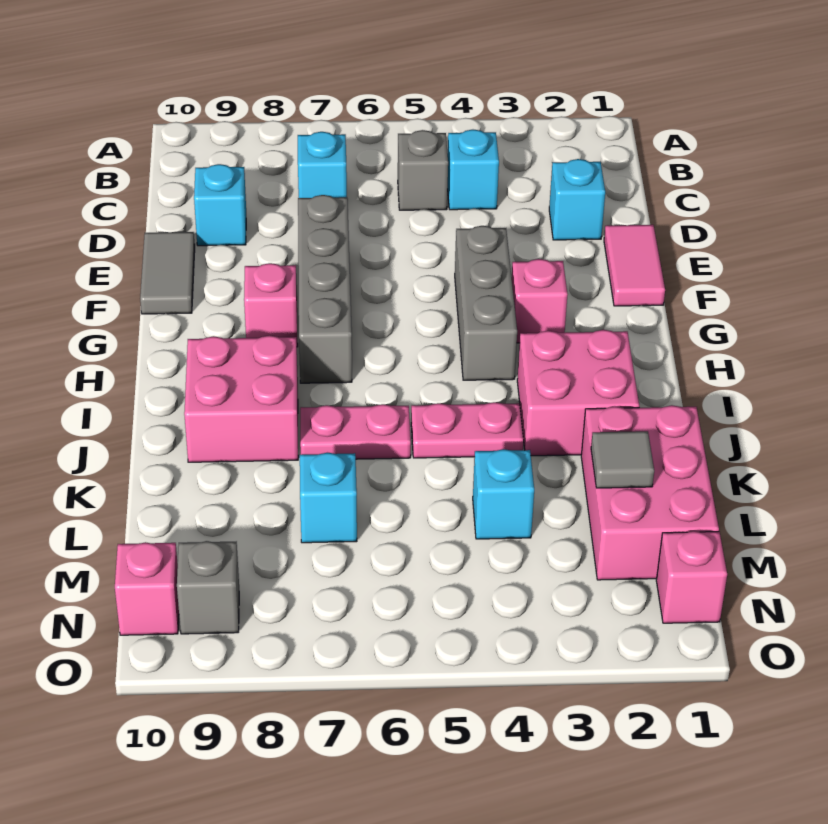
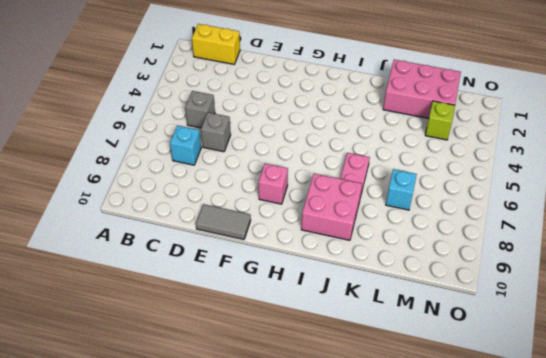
yellow brick B1:C1 level 1 -> none
grey brick D6 level 1 -> grey brick N9 level 1
lime brick M3 level 1 -> none
none -> cyan brick C4 level 1
none -> cyan brick D2 level 1
none -> cyan brick D9 level 1

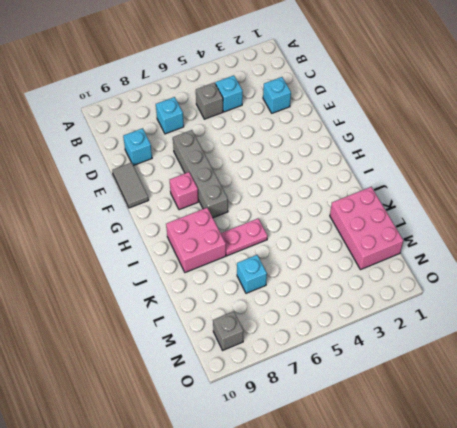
none -> pink tile E1:F1 level 1
none -> grey brick F4:H4 level 1
none -> pink brick G3 level 1

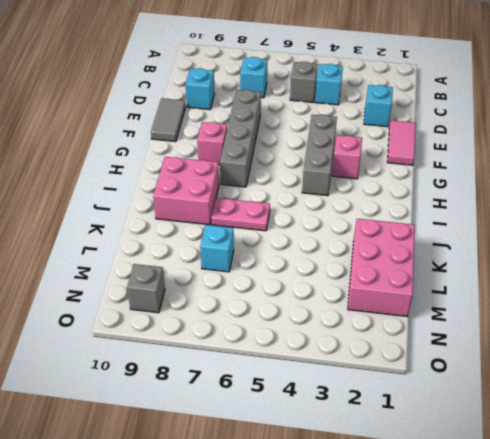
none -> pink brick I2:J3 level 1
none -> pink plate J4:J5 level 1
none -> cyan brick L4 level 1

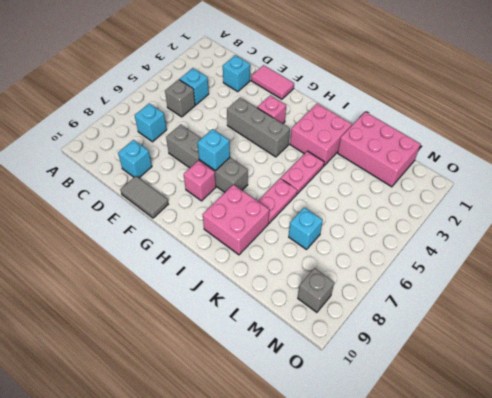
cyan brick G7 level 2 -> cyan brick L4 level 1
none -> pink brick N1 level 1
none -> pink brick N10 level 1
none -> grey tile L2 level 2

